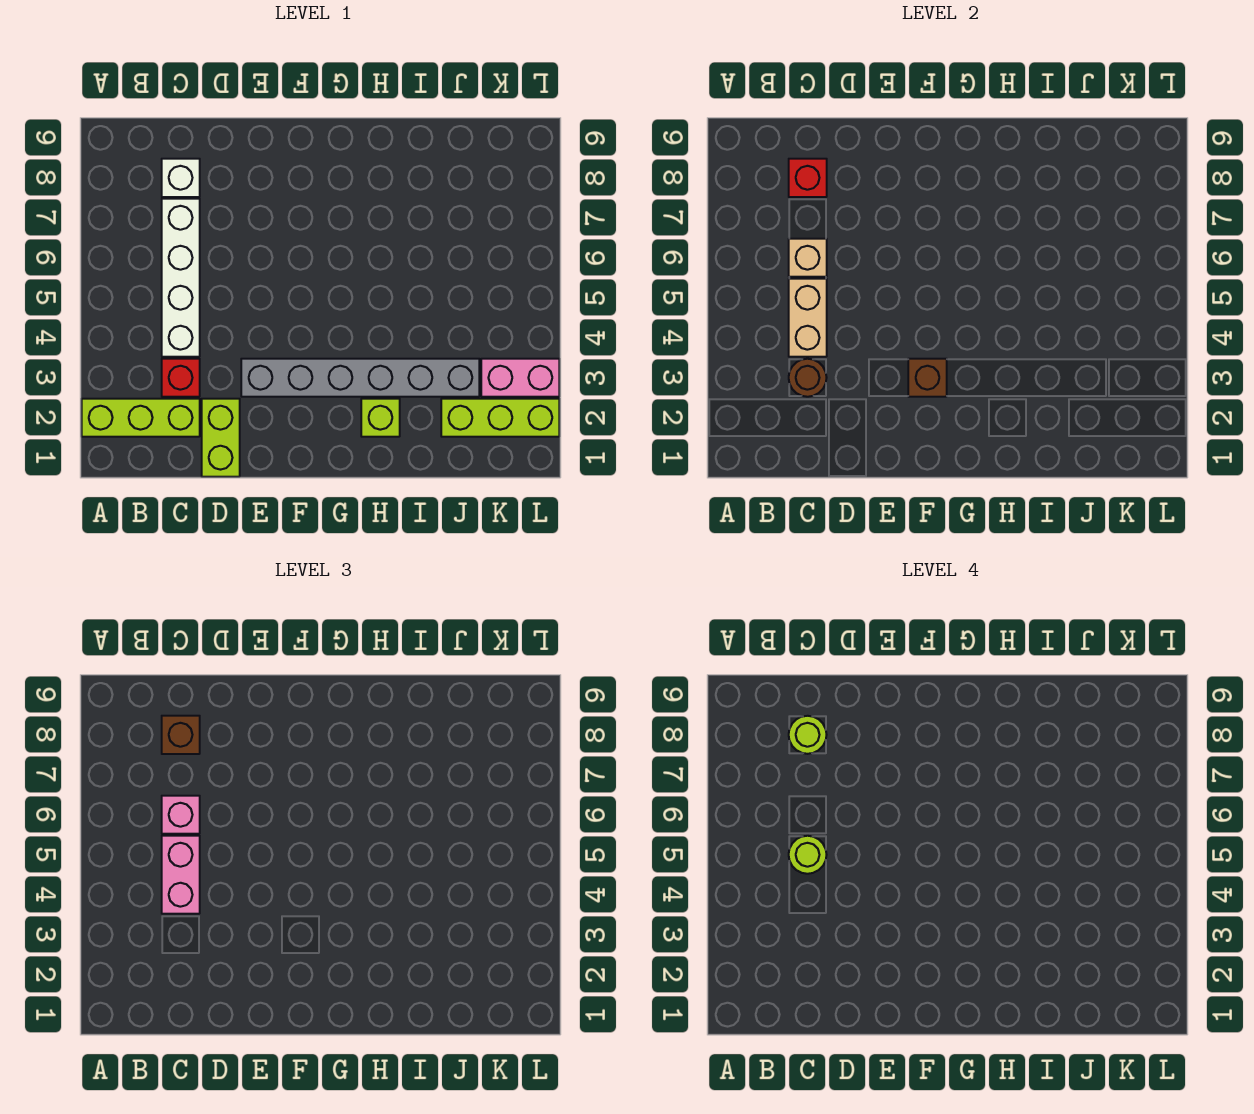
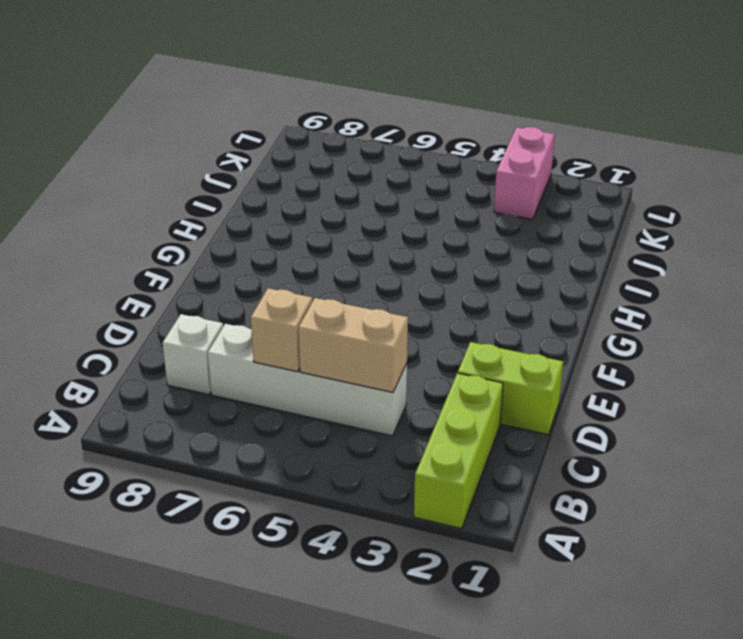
none -> red brick C3 level 1
none -> grey brick E3:J3 level 1
none -> lime brick H2 level 1

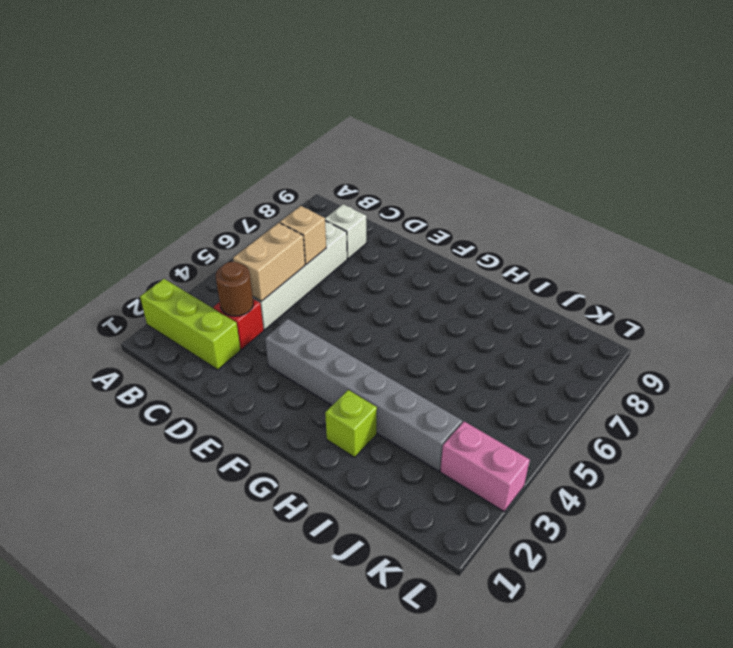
none -> lime brick D1:D2 level 1
none -> lime brick J2:L2 level 1
none -> red brick C8 level 2

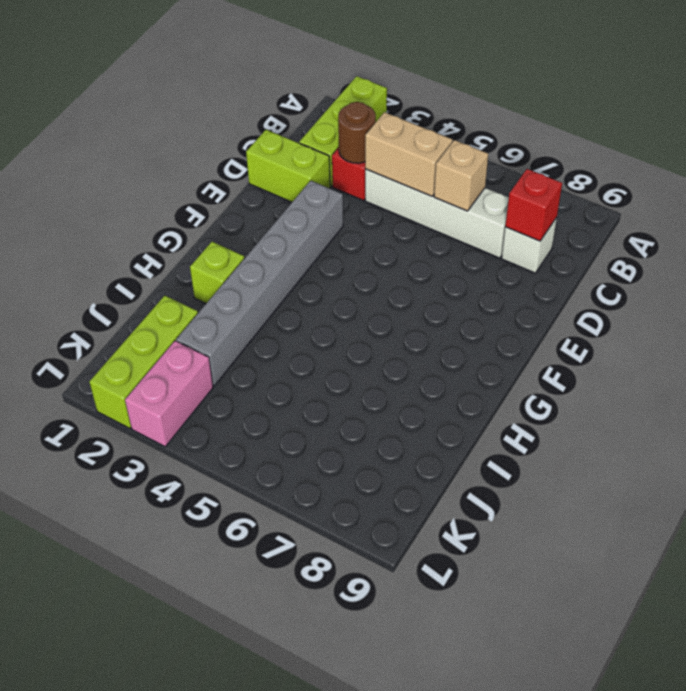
none -> brown brick F3 level 2
none -> pink brick C4:C5 level 3
none -> pink brick C6 level 3

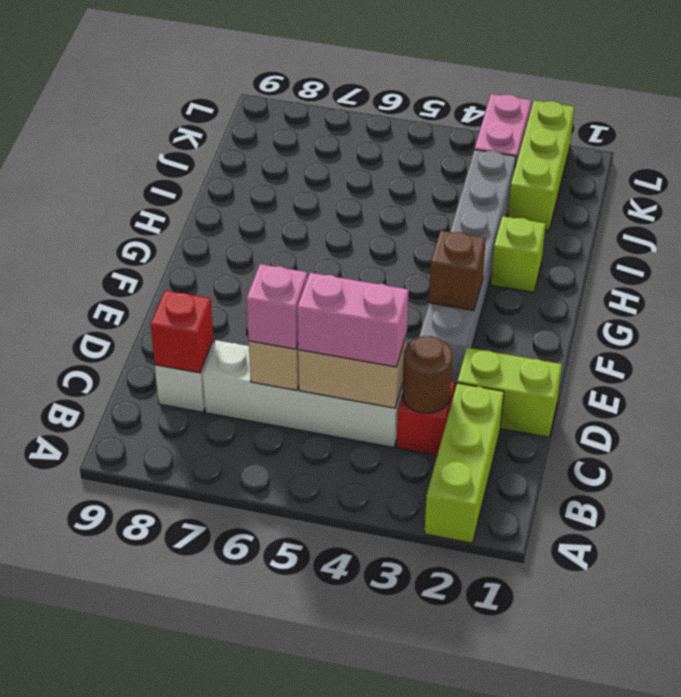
none -> brown brick C8 level 3
none -> lime round brick C5 level 4
none -> lime round brick C8 level 4

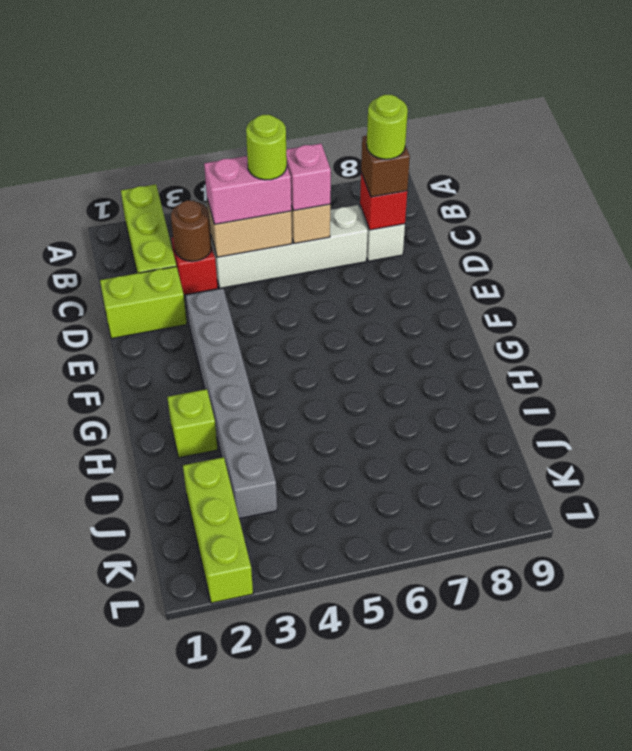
none -> pink brick K3:L3 level 1
none -> brown brick F3 level 2

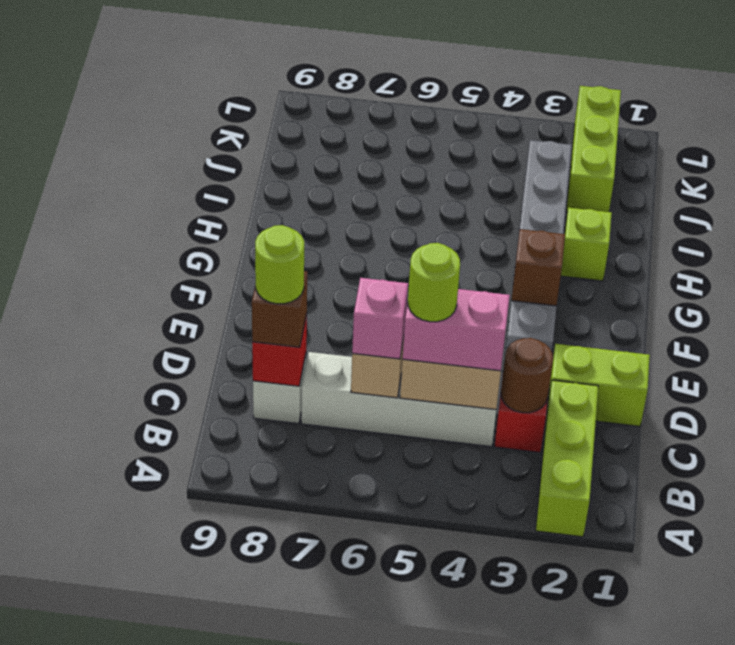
none -> pink brick K3:L3 level 1

